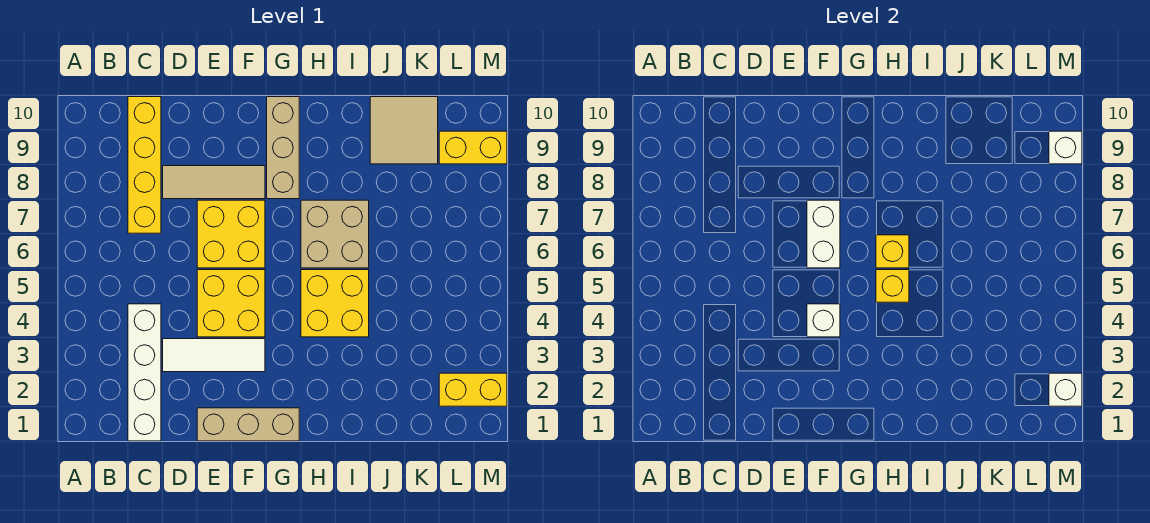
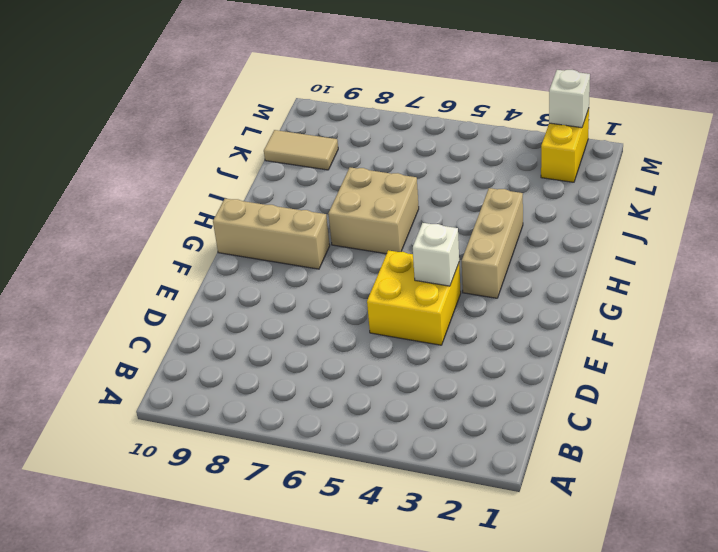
tan brick G3:I3 level 1 -> tan brick E1:G1 level 1
tan tile K9:K10 level 1 -> tan tile J9:K10 level 1
none -> white brick C1:C4 level 1
none -> yellow brick C7:C10 level 1
none -> white tile D3:F3 level 1

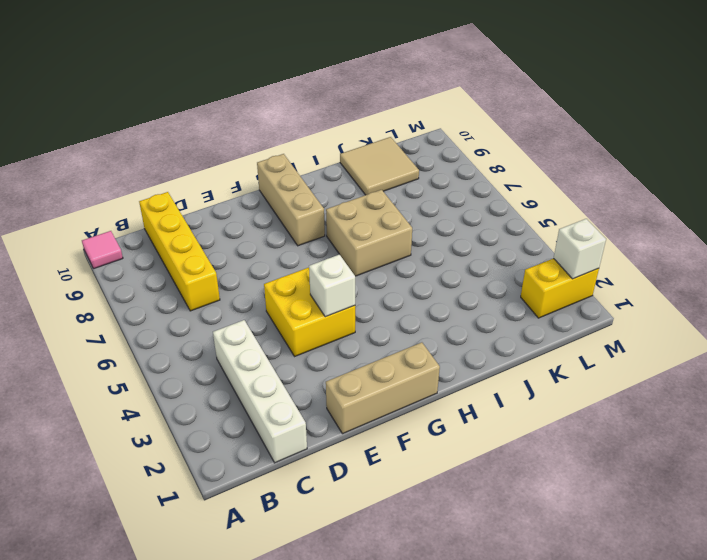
pink tile A10 level 1 -> none
none -> white tile D3:F3 level 1
none -> tan tile D8:F8 level 1
none -> yellow brick E6:F7 level 1

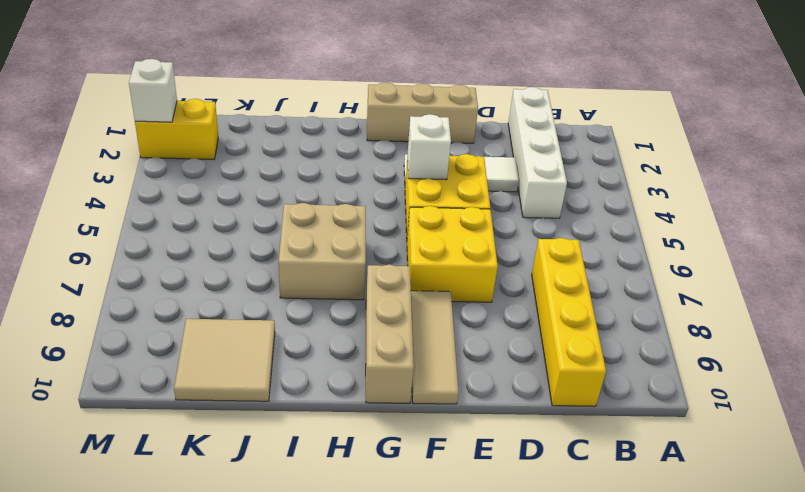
tan tile F8:F10 level 1 -> tan tile D8:F8 level 1
none -> yellow brick H4:I5 level 1
none -> yellow brick L9:M9 level 1
none -> white brick F6:F7 level 2

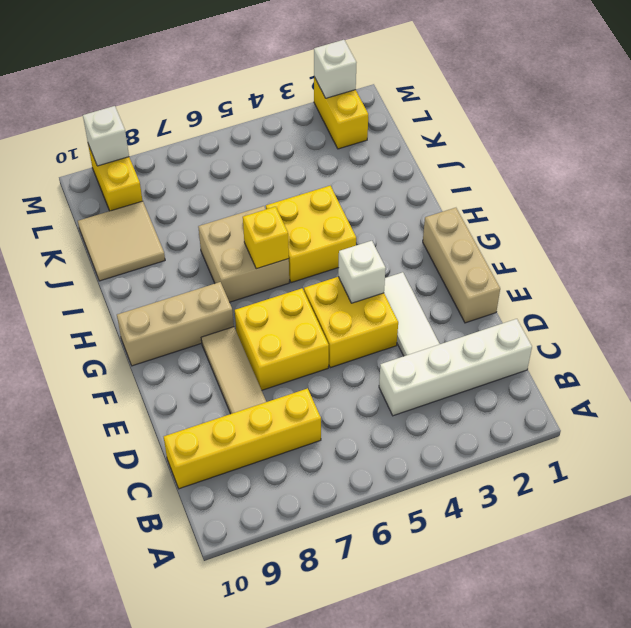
none -> white brick F6:F7 level 2
none -> yellow brick H5 level 2

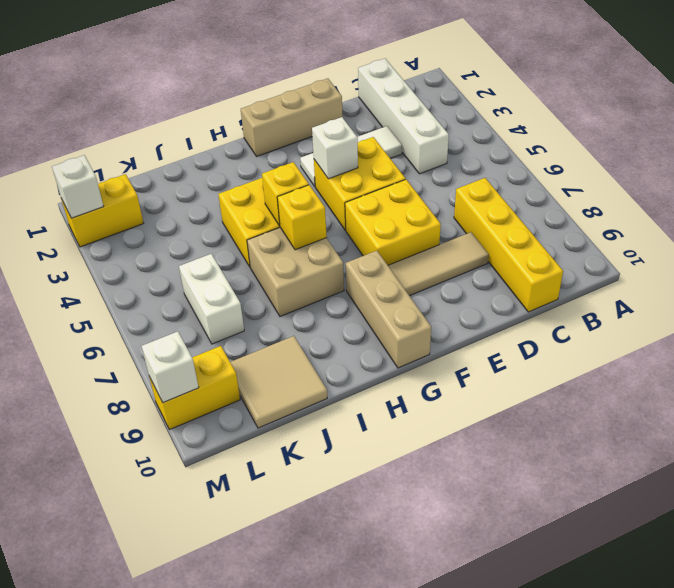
white brick K6:K7 level 1 -> white brick F6:F7 level 2

